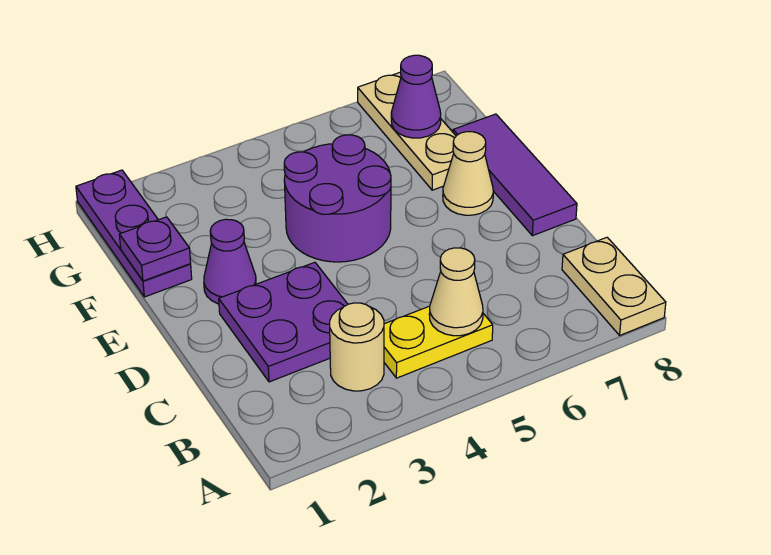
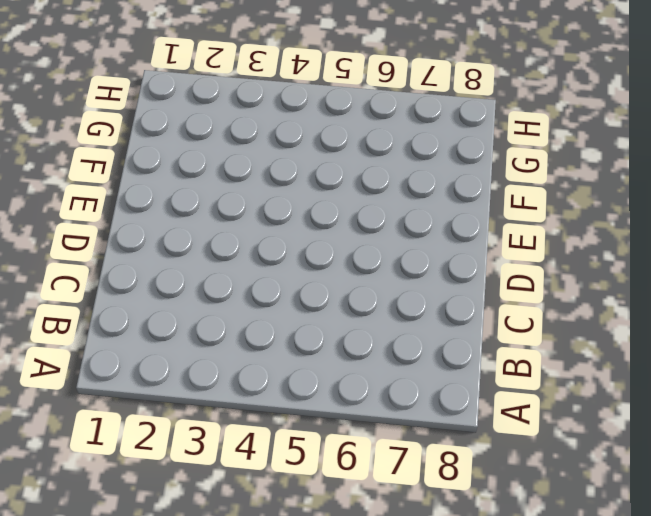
none -> tan plate A8:B8 level 1
none -> tan round brick B3 level 1
none -> yellow plate B4:B5 level 1

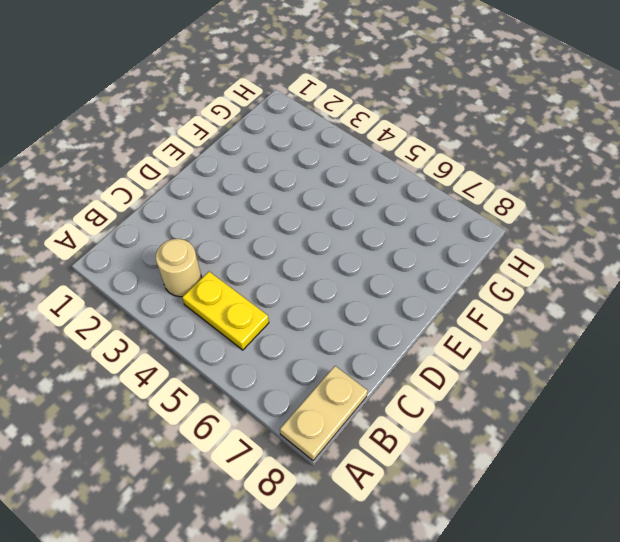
none -> purple plate C2:D3 level 1
none -> purple tile D8:F8 level 1
none -> purple cone E2 level 1

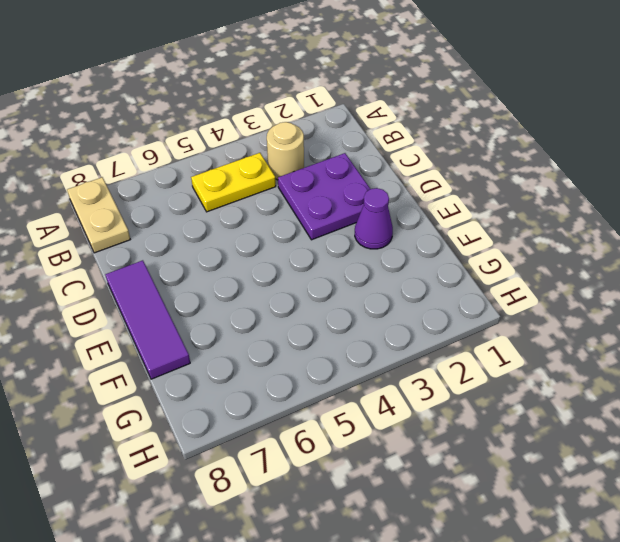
none -> purple round brick E4:F5 level 1
none -> tan cone E7 level 1
none -> purple plate F1:H1 level 1

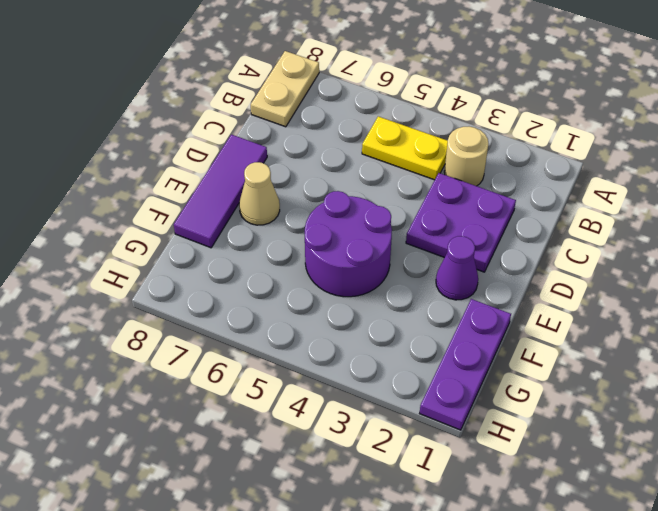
none -> tan plate F7:H7 level 1
none -> tan cone B5 level 2
none -> purple plate F1 level 2

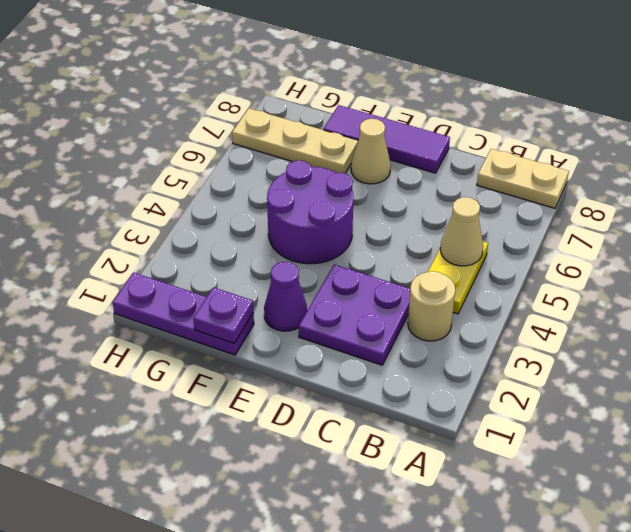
none -> purple cone G7 level 2

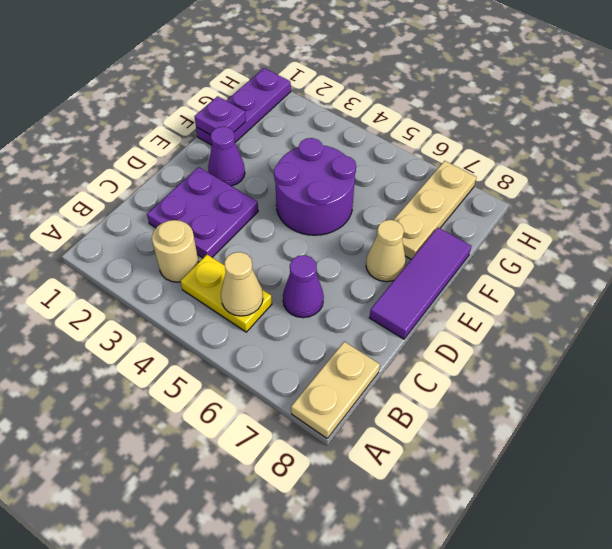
purple cone C6 level 1 -> purple cone G7 level 2

